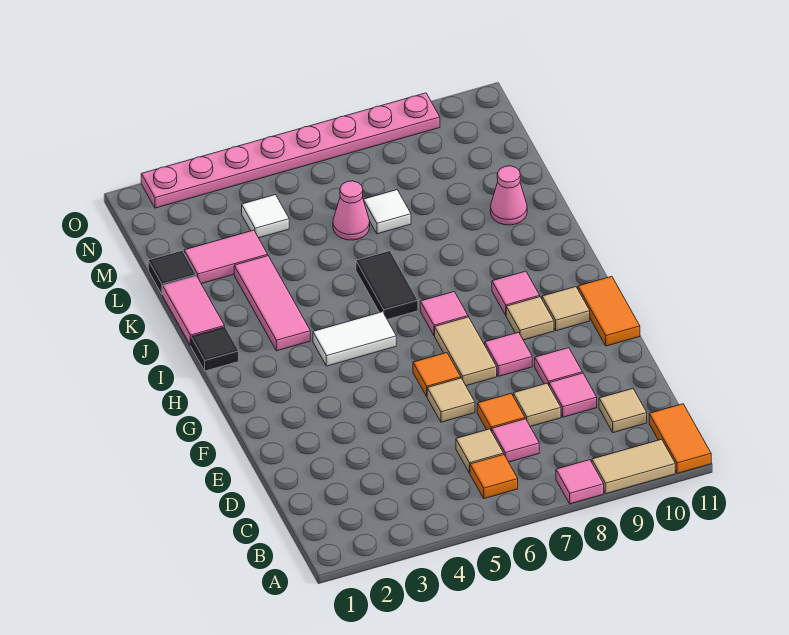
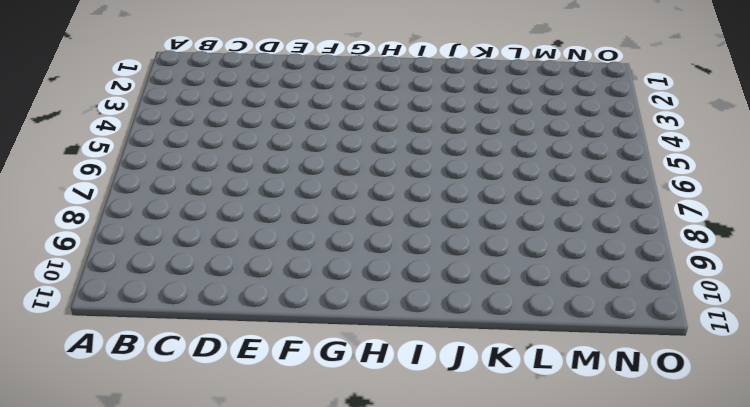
none -> pink tile A8 level 1
none -> tan tile A9:A10 level 1
none -> orange tile A11:B11 level 1
none -> orange tile B6 level 1

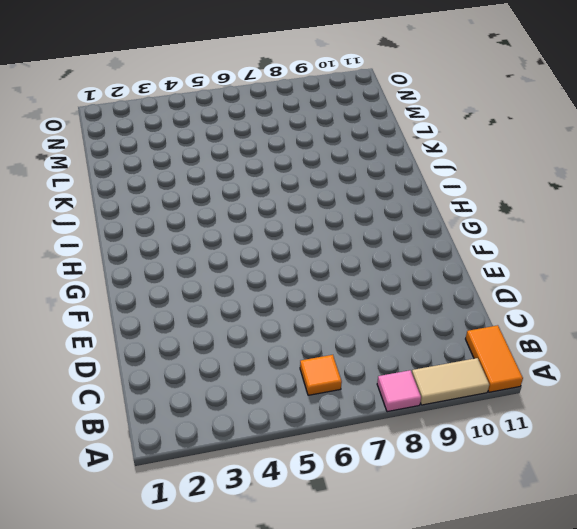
none -> tan tile C6 level 1
none -> pink tile C7 level 1
none -> tan tile C10 level 1
none -> orange tile D7 level 1

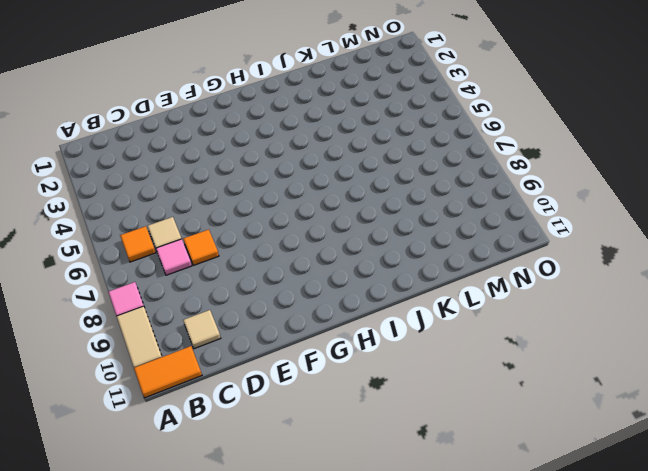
none -> tan tile D8 level 1
none -> pink tile D9 level 1
none -> tan tile E6 level 1
none -> pink tile E9 level 1

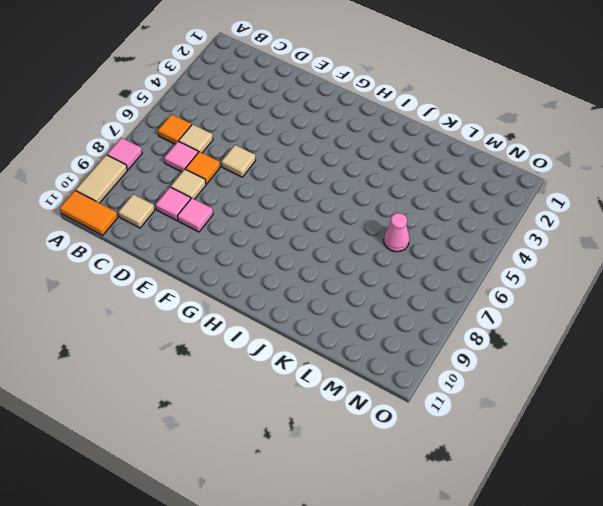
none -> orange tile F6 level 1
none -> tan tile F7:G7 level 1
none -> pink tile F8 level 1
none -> orange tile F11:G11 level 1

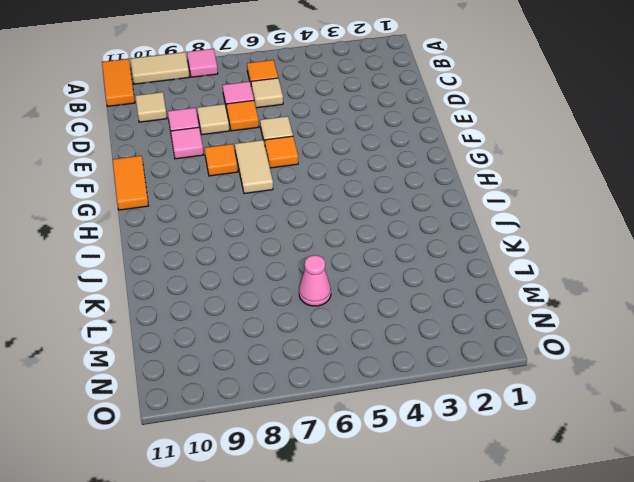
orange tile F8 level 1 -> pink tile F8 level 1
none -> tan tile G9 level 1
none -> tan tile G10 level 1
none -> white tile H4:H5 level 1
none -> pink tile H7 level 1

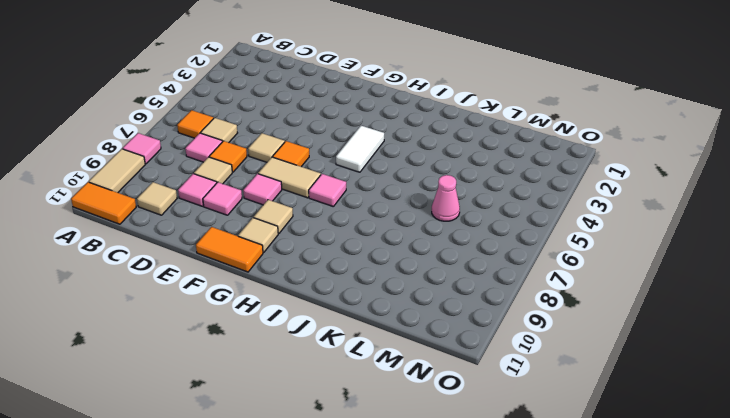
none -> pink tile H9 level 1
none -> black tile I1 level 1
none -> pink tile I3:K3 level 1
none -> black tile I6:J6 level 1

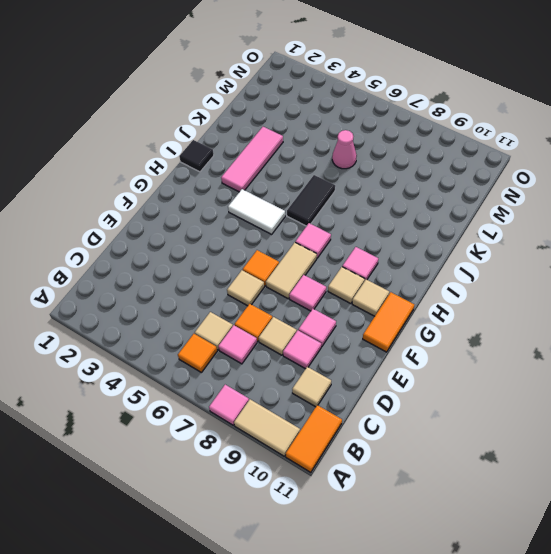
none -> pink tile J1:K1 level 1
none -> pink cone K10 level 1
none -> black tile L1 level 1
none -> pink tile L2:L3 level 1

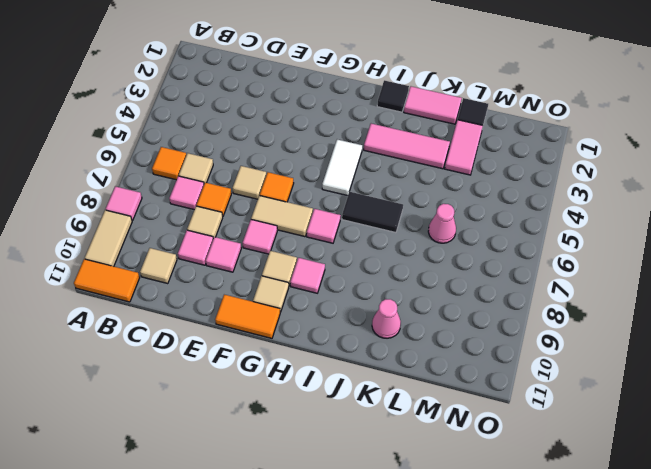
none -> white tile L7 level 1
none -> white tile M4 level 1
none -> pink plate O2:O9 level 1

